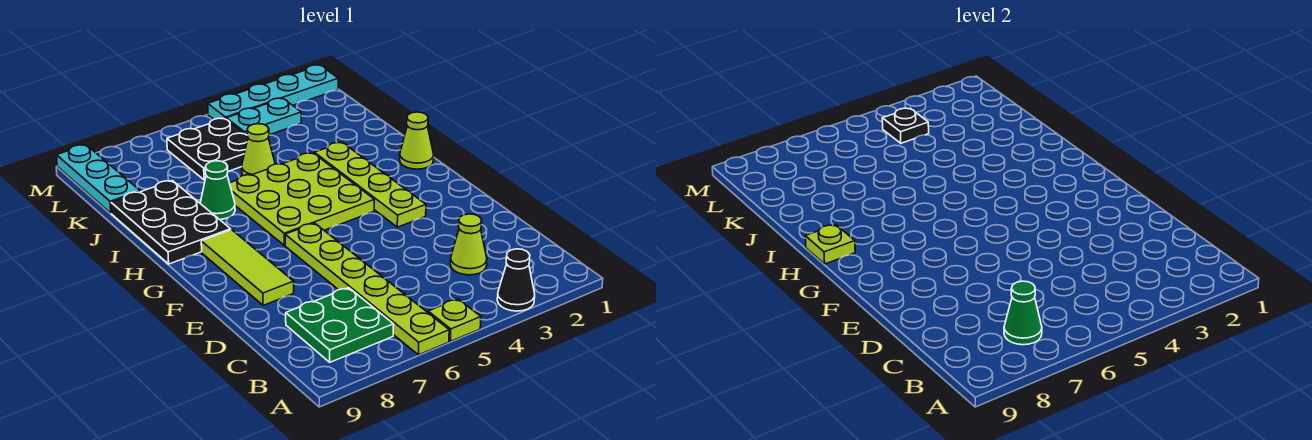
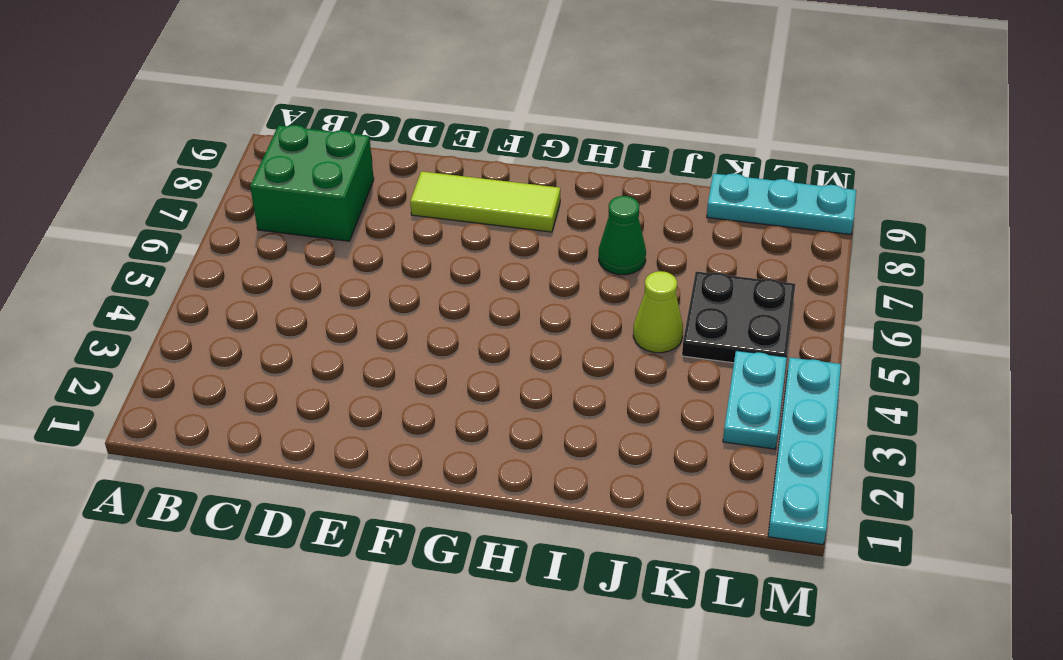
green brick B7:C8 level 1 -> green plate B7:C8 level 1
none -> black cone A3 level 1
none -> lime plate A5 level 1
none -> lime plate A6:F6 level 1

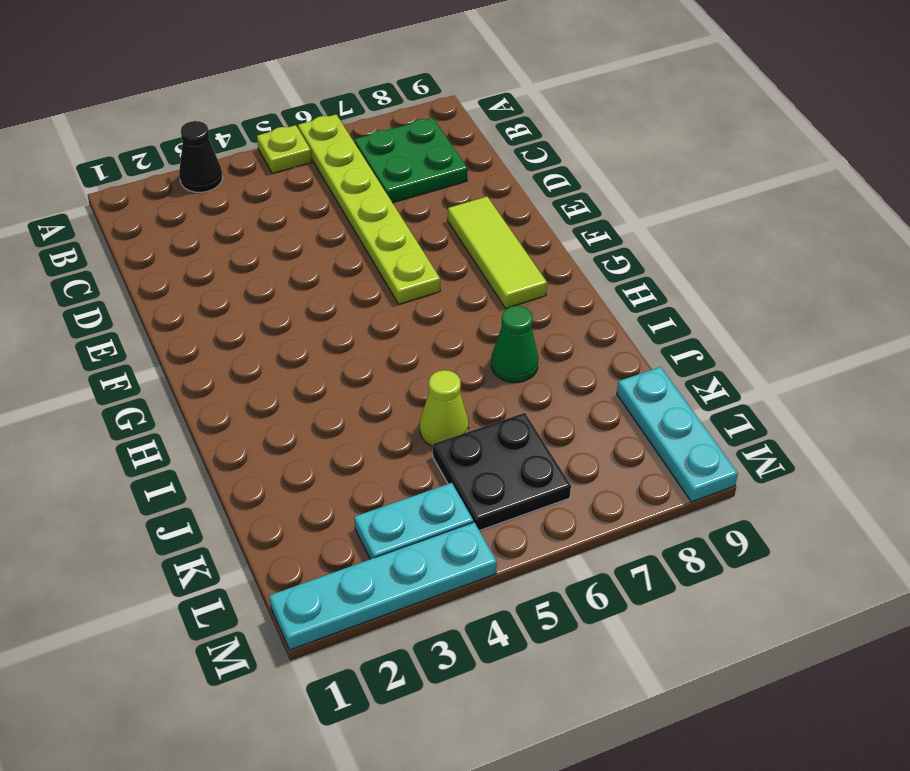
none -> lime cone C3 level 1
none -> lime plate F3:I3 level 1
none -> lime plate G4:I6 level 1

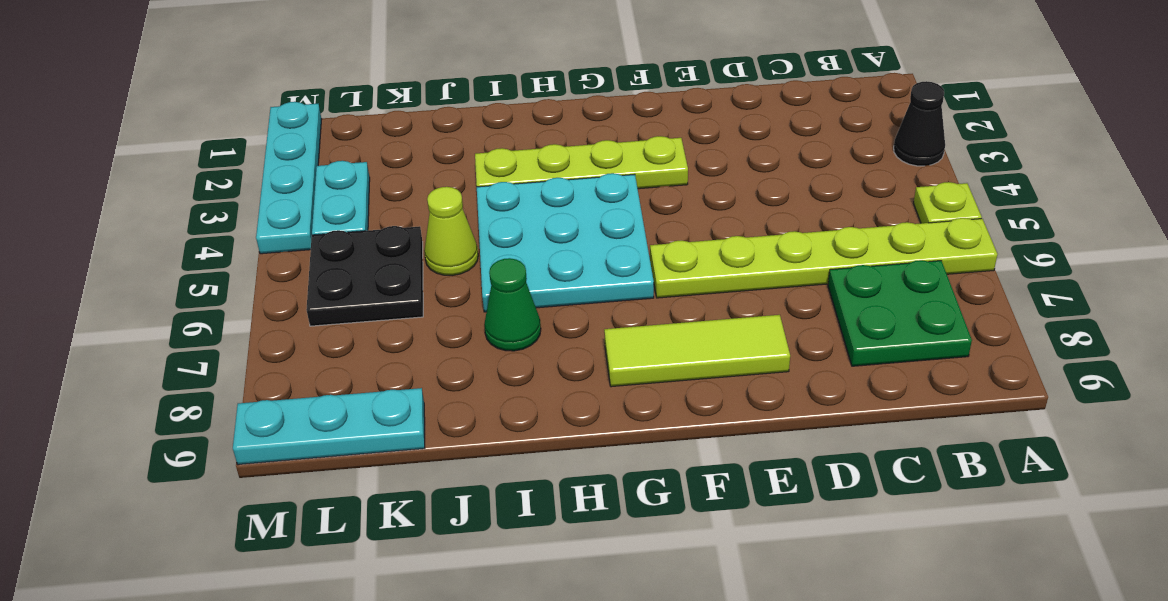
cyan plate G4:I6 level 1 -> lime plate G4:I6 level 1
none -> lime cone C3 level 1
none -> lime cone H1 level 1
none -> black plate H8:J9 level 1

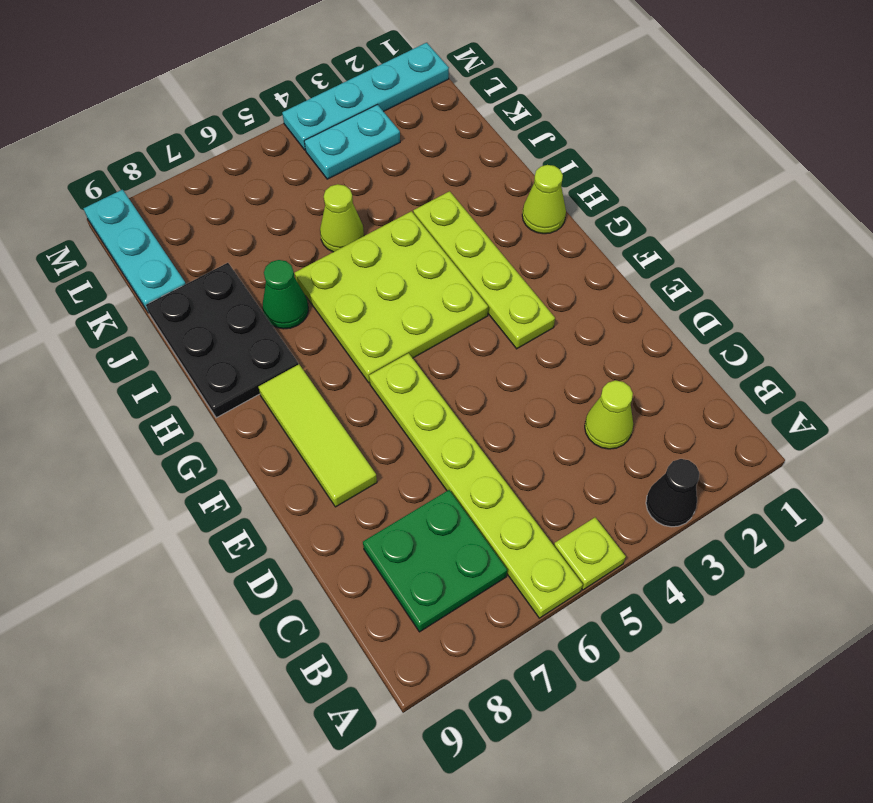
none -> black plate K5:L6 level 1
none -> green cone B7 level 2
none -> lime plate H9 level 2

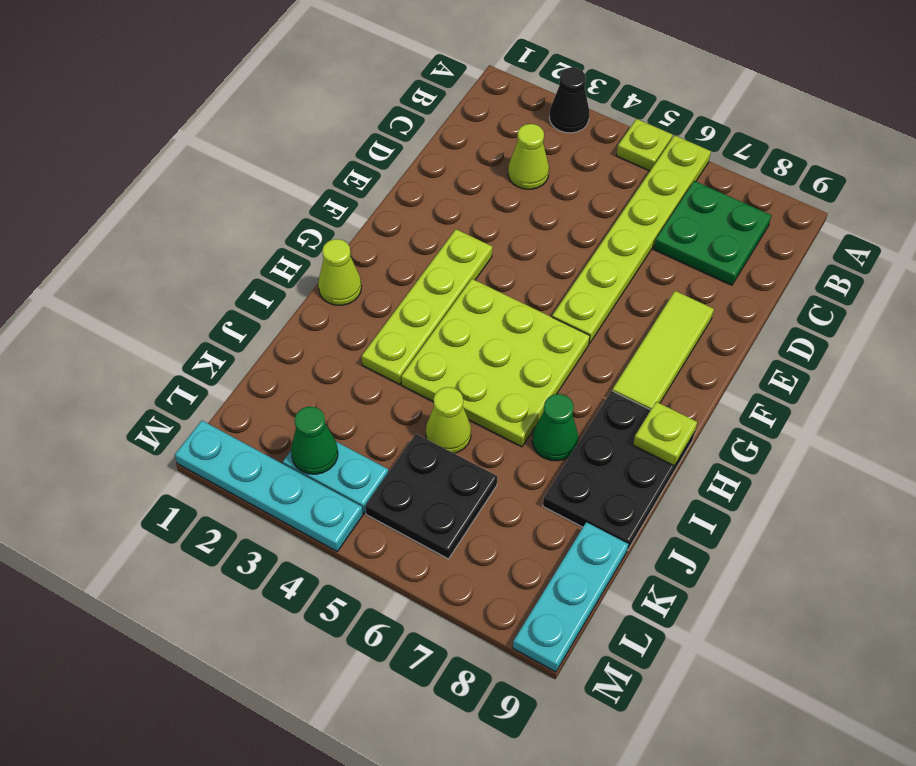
green cone L3 level 2 -> green cone B7 level 2
none -> black plate L4 level 2

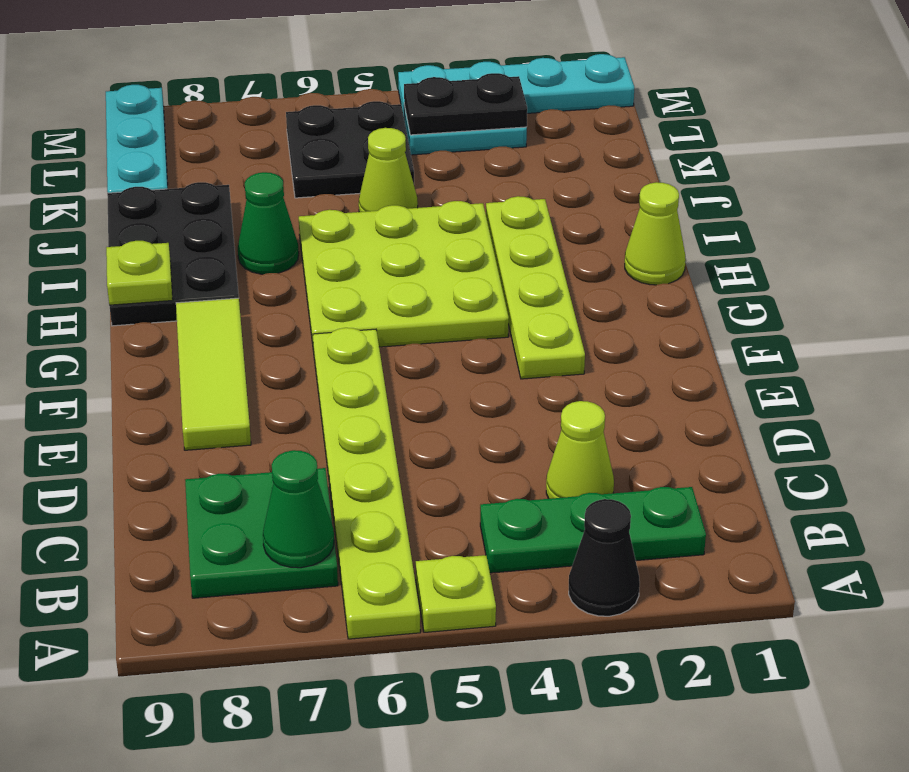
green plate B2:B4 level 1 -> none
black plate L3:L4 level 2 -> black plate L4 level 2

